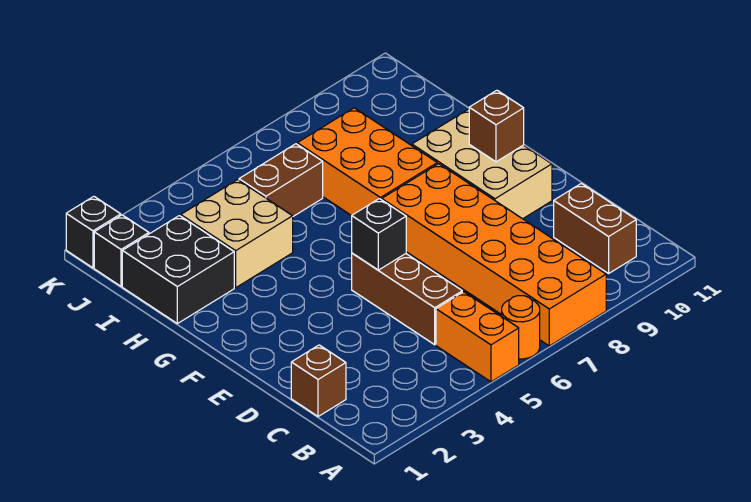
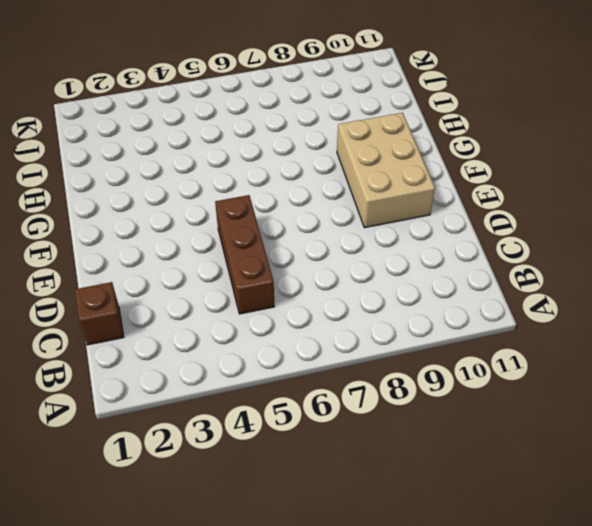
none -> orange brick A5:B5 level 1
none -> orange round brick A6 level 1
none -> orange brick A7:F8 level 1

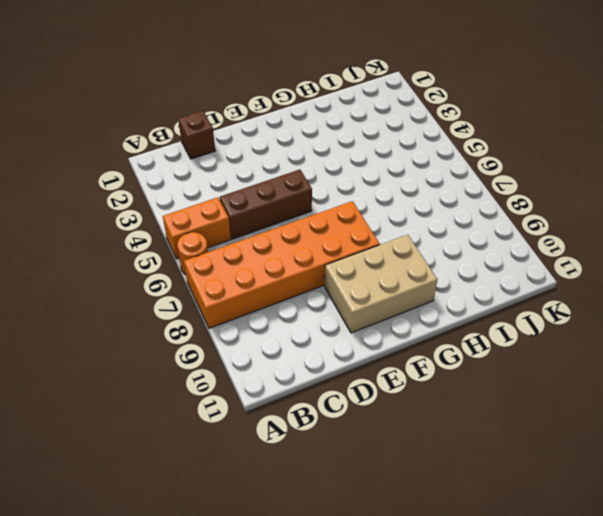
none -> brown brick B10:C10 level 1
none -> orange brick G7:I8 level 1
none -> black brick H1:I2 level 1

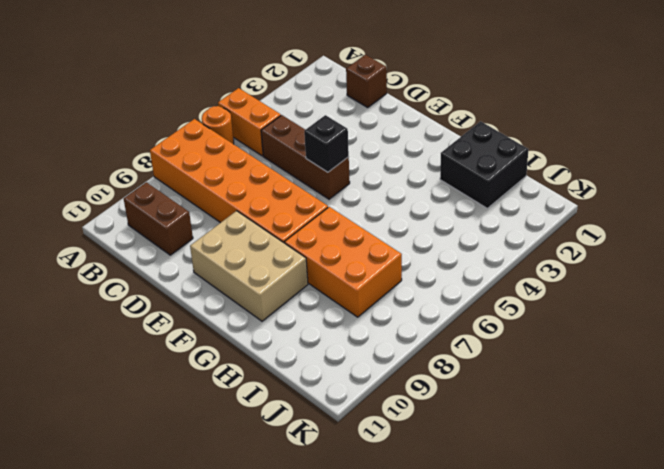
none -> tan brick H3:I4 level 1
none -> brown brick I5:I6 level 1
none -> black brick J1 level 1

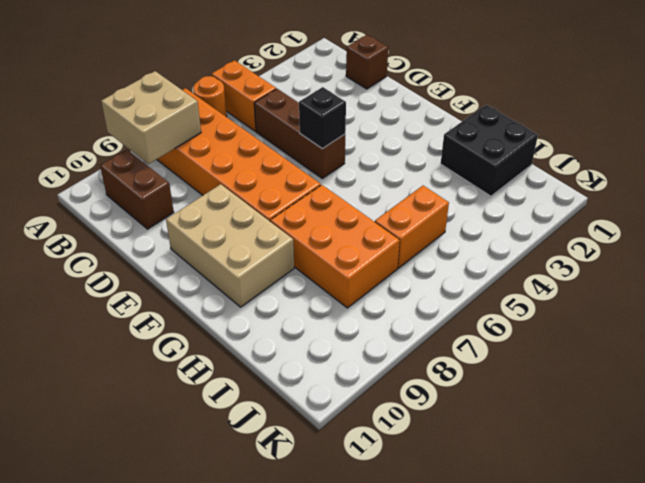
tan brick A8:B9 level 2 -> tan brick H3:I4 level 1
orange brick I5:I6 level 1 -> brown brick I5:I6 level 1
none -> black brick J1 level 1
none -> black brick K1 level 1
none -> brown brick F10 level 2

